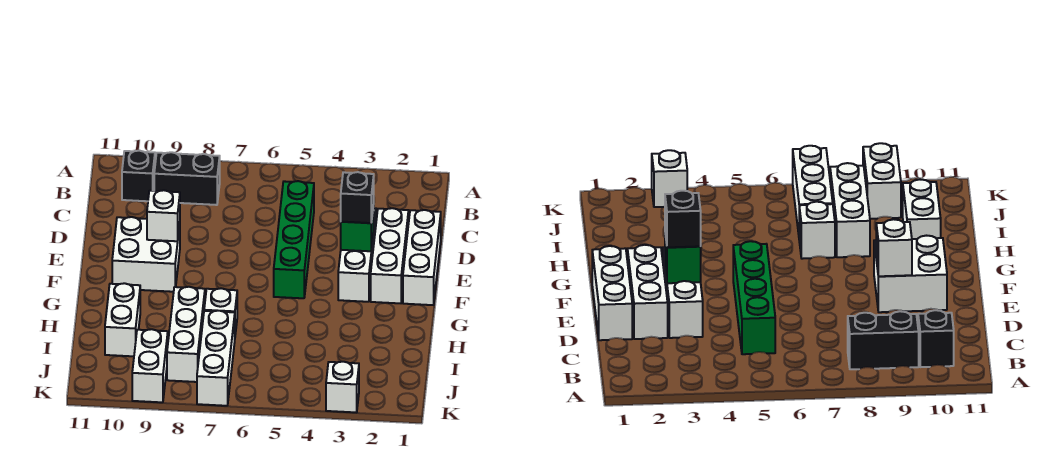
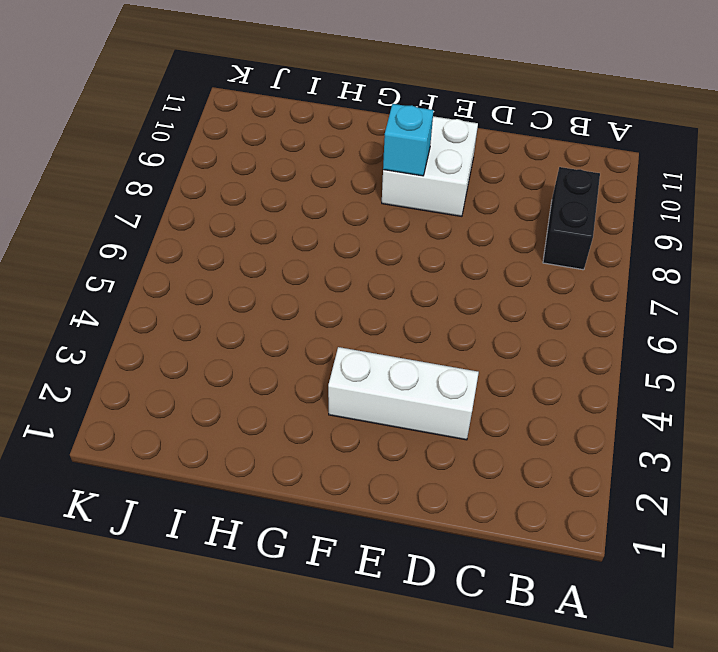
cyan brick F9 level 2 -> none
none -> black brick B10 level 1
none -> green brick C5:F5 level 1
none -> white brick D1:F1 level 1

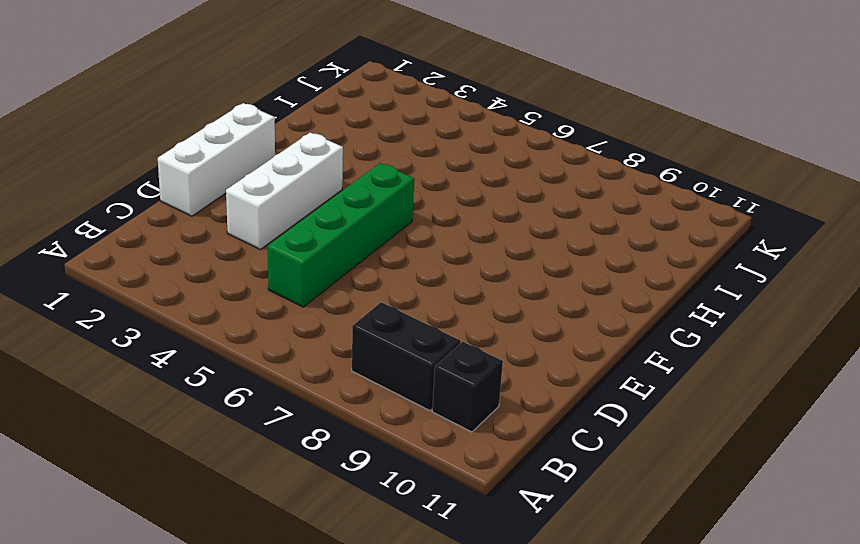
none -> white brick D2:F2 level 1
none -> white brick E9:F10 level 1
none -> white brick H7 level 1

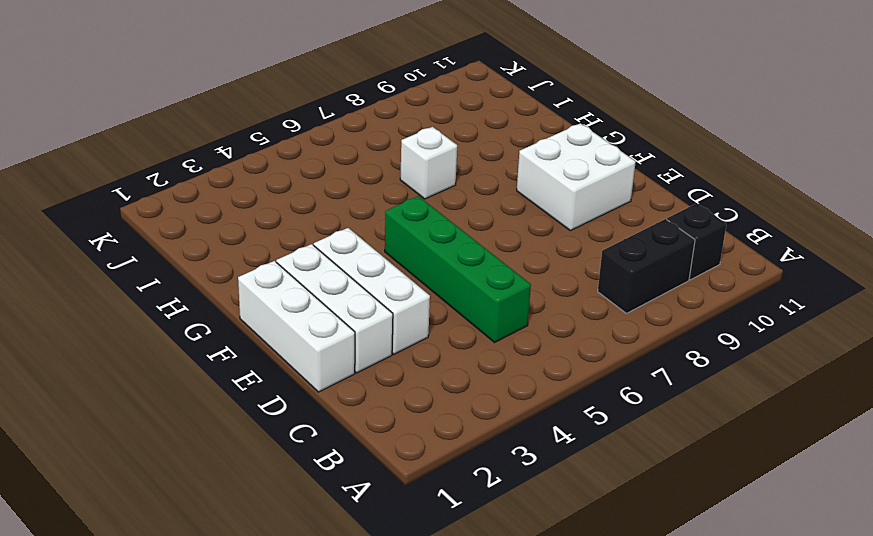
none -> white brick H8:J8 level 1
none -> white brick H10:I10 level 1
none -> white brick I7:K7 level 1

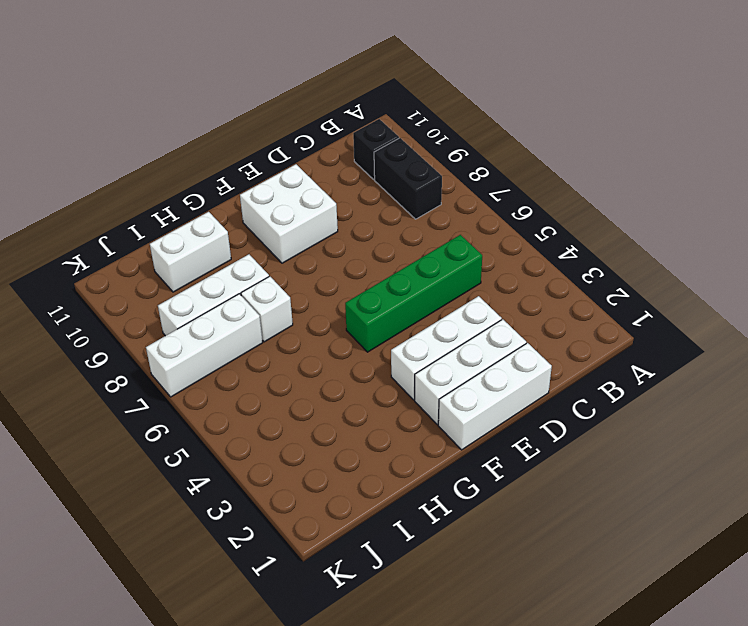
none -> white brick J9:K9 level 1
none -> white brick K3 level 1
none -> green brick E3 level 2

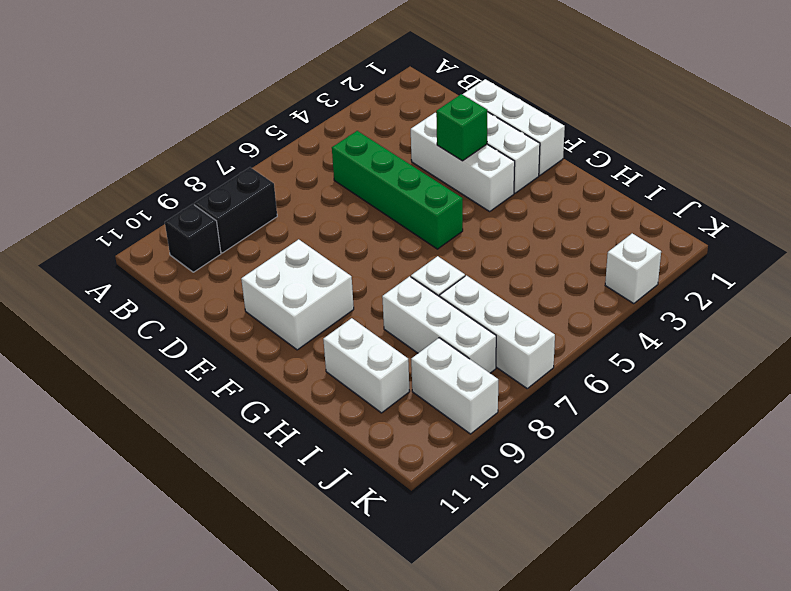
none -> white brick E9 level 2
none -> black brick E3 level 3

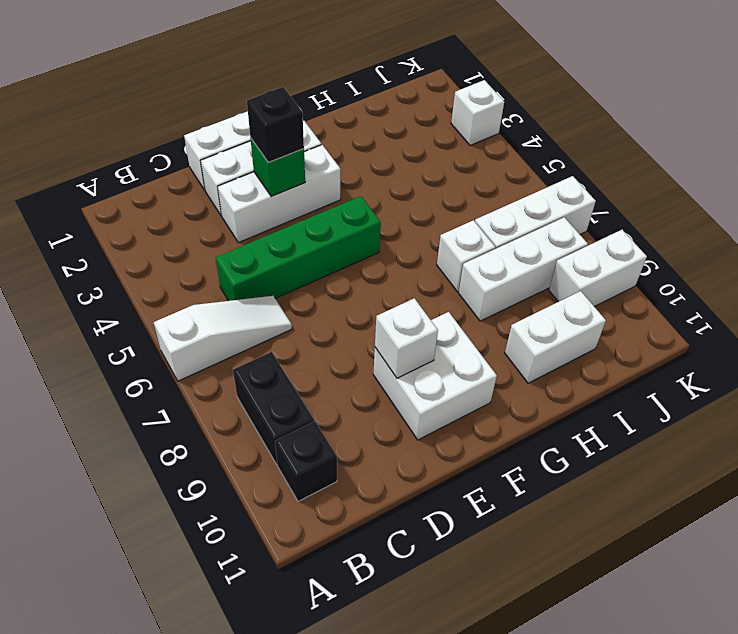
white slope A6:C6 level 1 top A -> none

